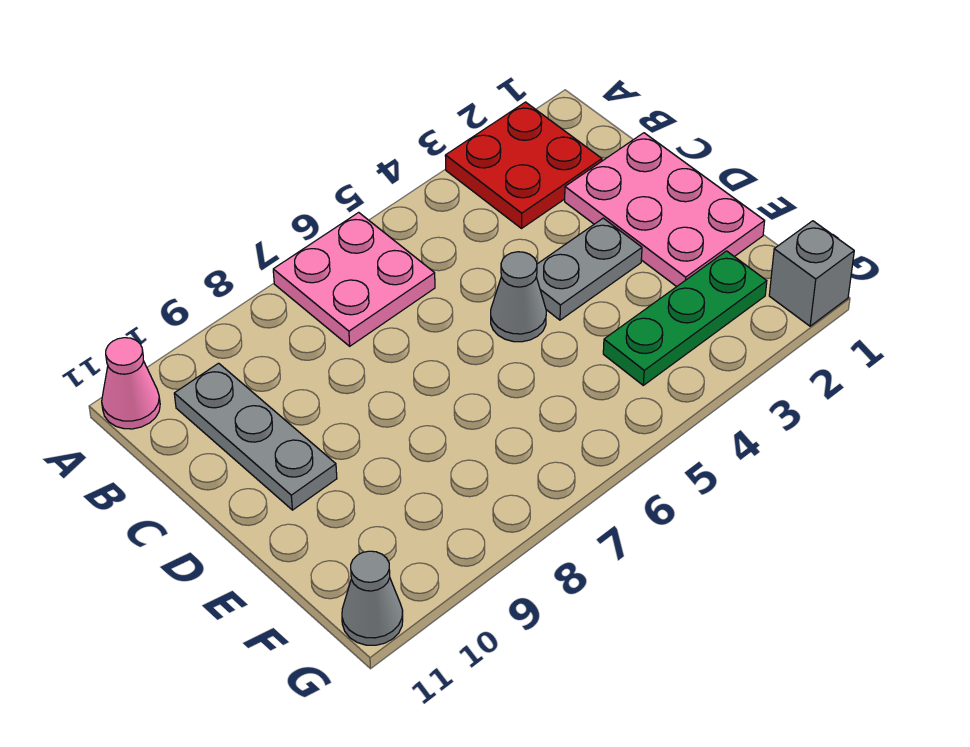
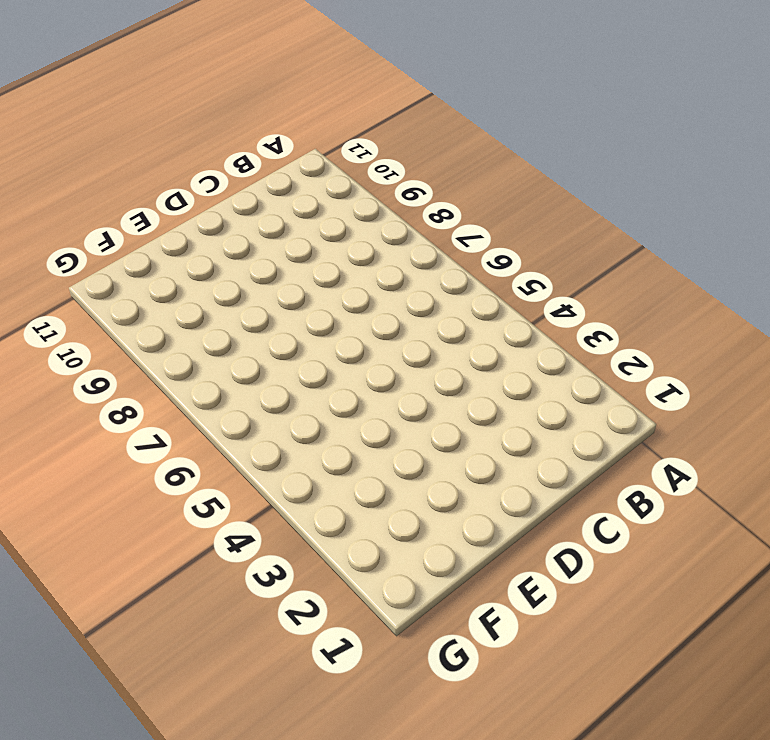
none -> red plate A2:B3 level 1
none -> pink plate A6:B7 level 1

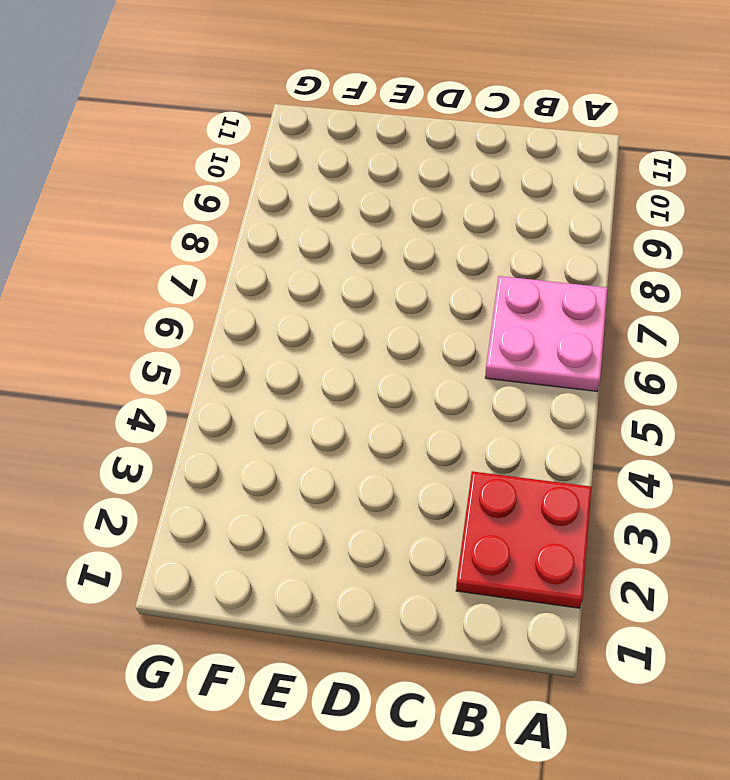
none -> pink cone A11 level 1
none -> grey plate B10:D10 level 1

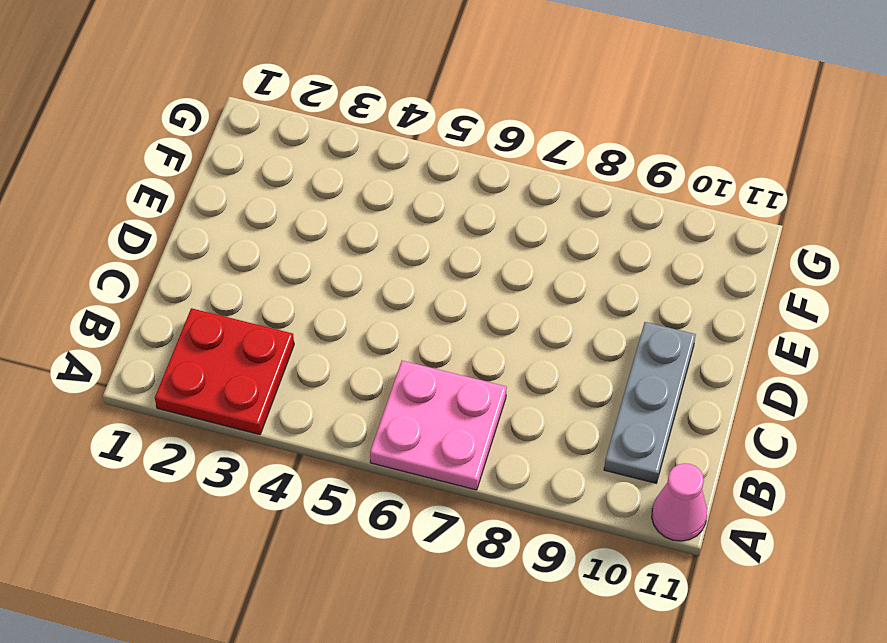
none -> pink plate C1:E2 level 1
none -> grey plate D3:D4 level 1

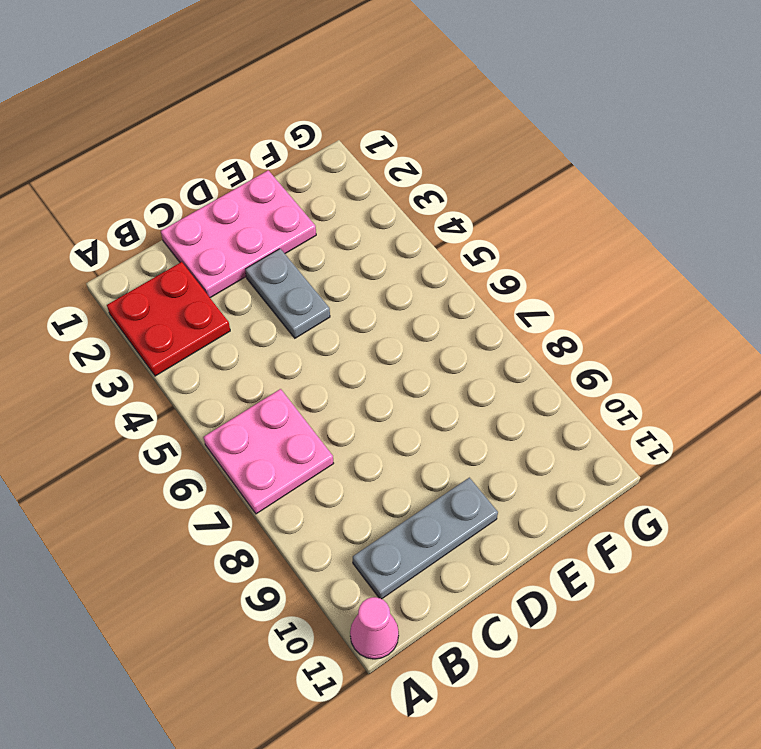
none -> grey cone D5 level 1
none -> green plate F2:F4 level 1

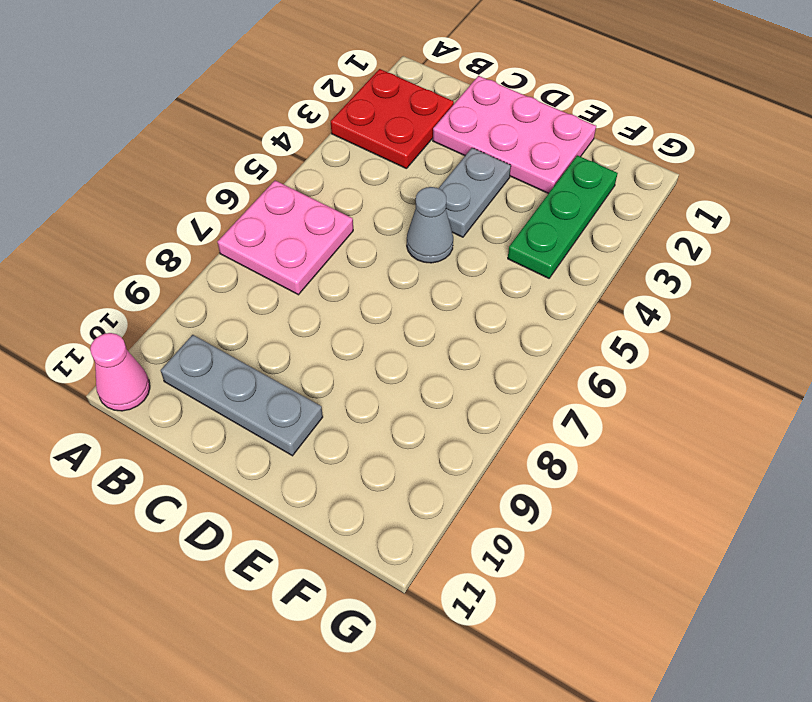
none -> grey brick G1 level 1
none -> grey cone G11 level 1

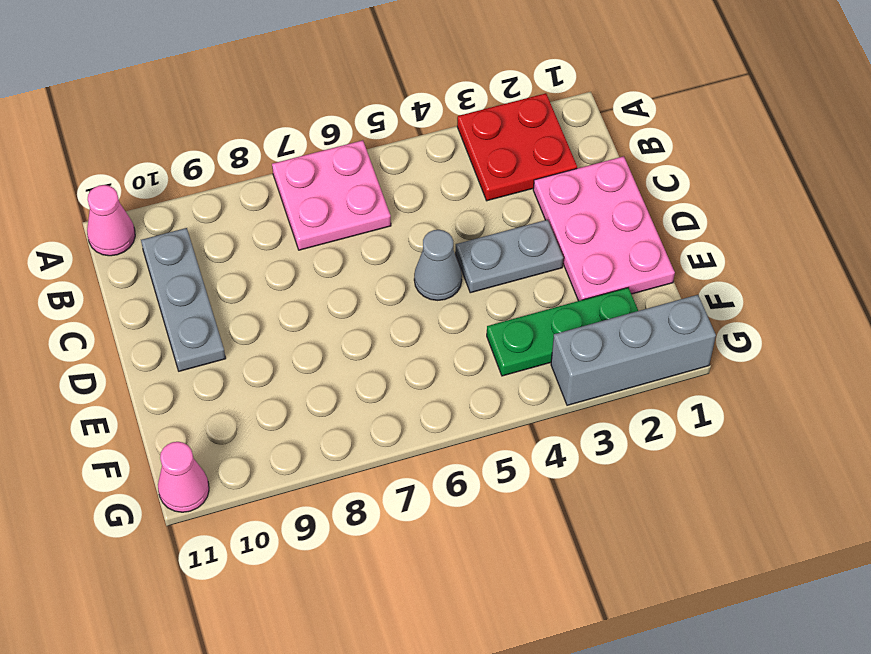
grey brick G1:G3 level 1 -> grey brick G1 level 1
pink cone G11 level 1 -> grey cone G11 level 1

